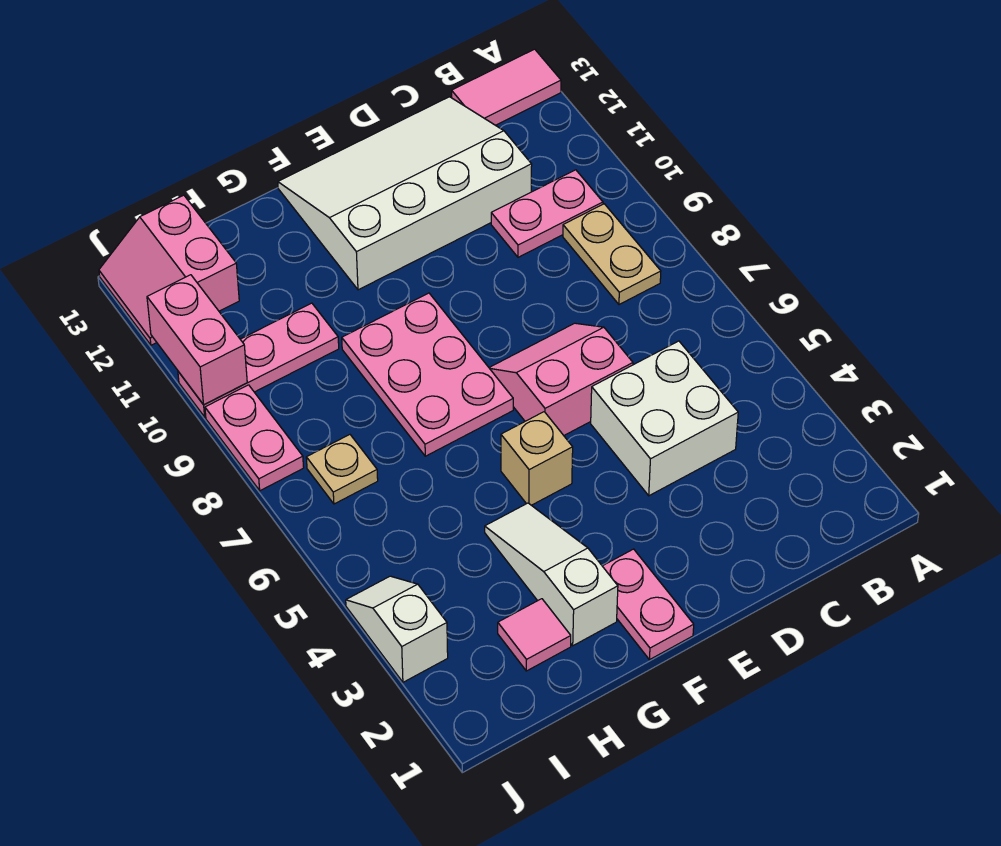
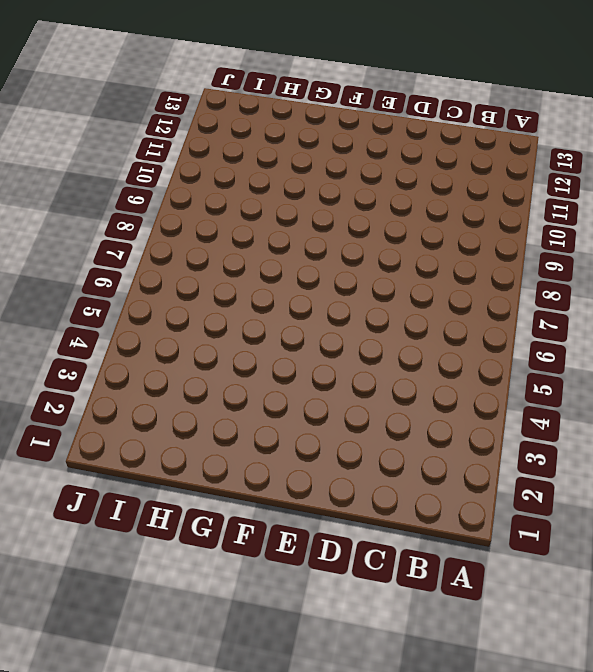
none -> pink tile A13:B13 level 1
none -> tan plate B8:B9 level 1
none -> pink plate B10:C10 level 1

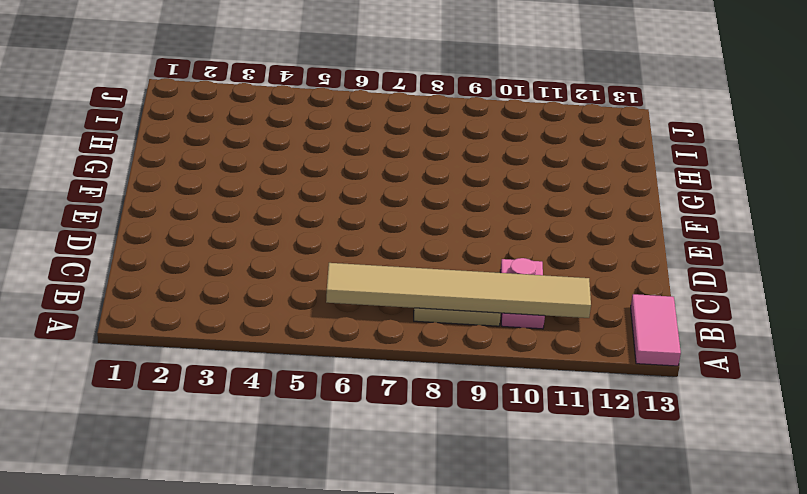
tan tile B6:B11 level 2 -> none
none -> white brick C4:D5 level 1
none -> white slope C11:F13 level 1 top 11
none -> pink slope D6:E7 level 1 top 6

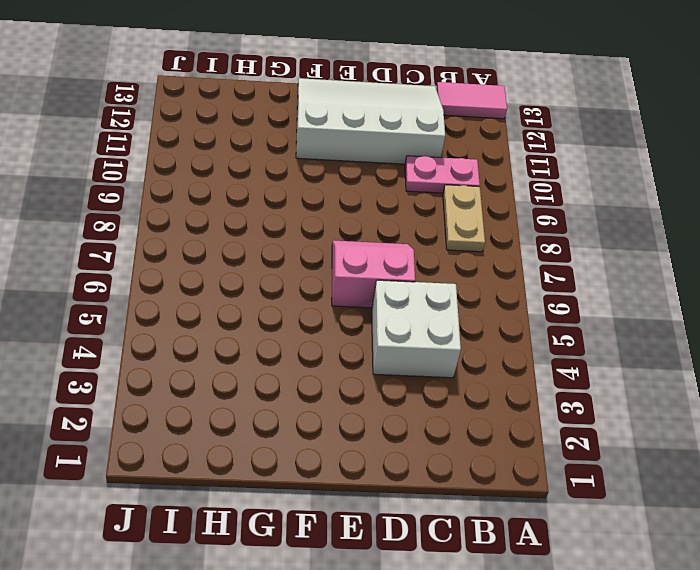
none -> pink plate F1:F2 level 1
none -> tan brick F5 level 1
none -> pink plate F7:G9 level 1

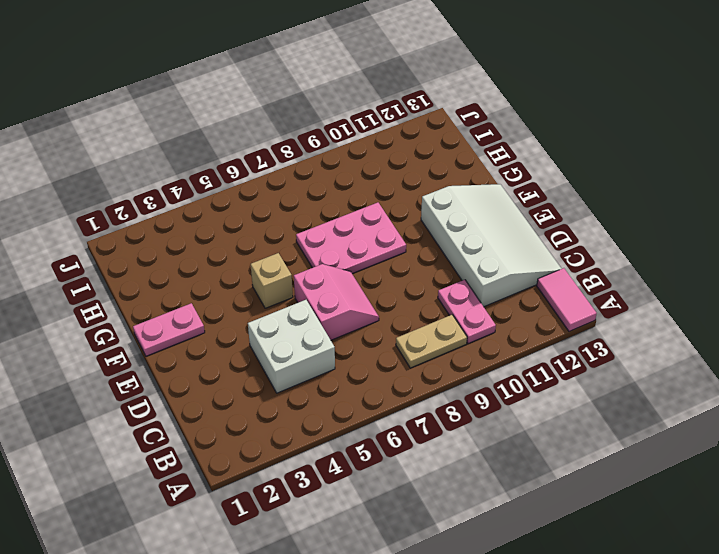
none -> white slope G2:G4 level 1 top 2
none -> pink tile H2 level 1
none -> pink plate H10:J10 level 1

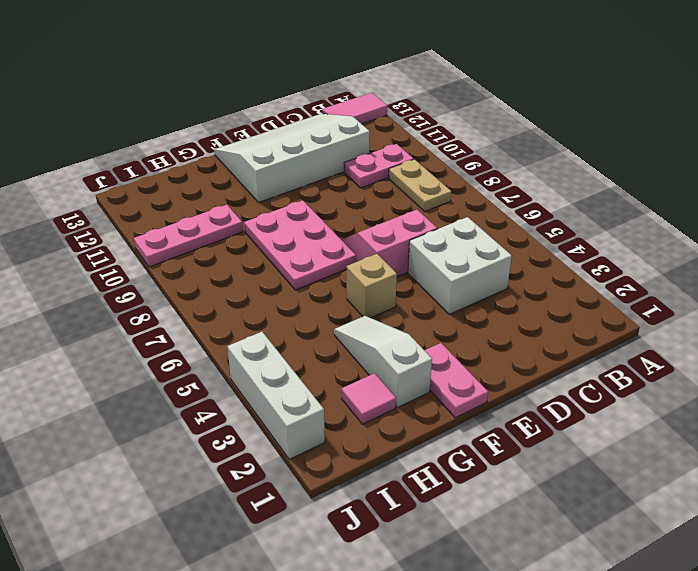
white brick J2:J4 level 1 -> white slope J3:J4 level 1 top 3
none -> tan plate I7 level 1
none -> pink slope I12:J13 level 1 top I
none -> pink plate J8:J9 level 1

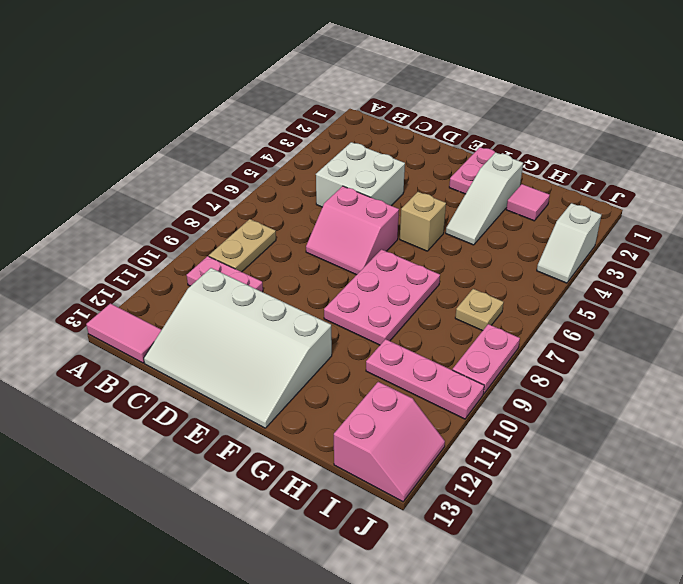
none -> pink brick J10:J11 level 2

